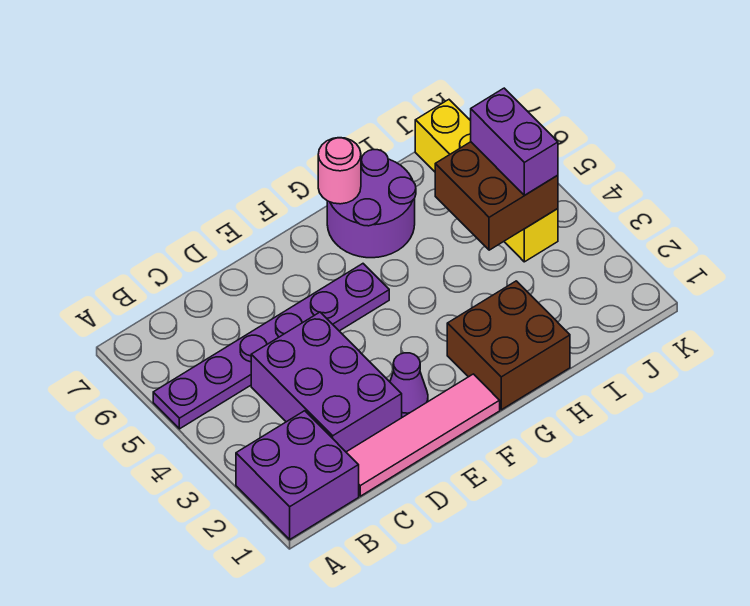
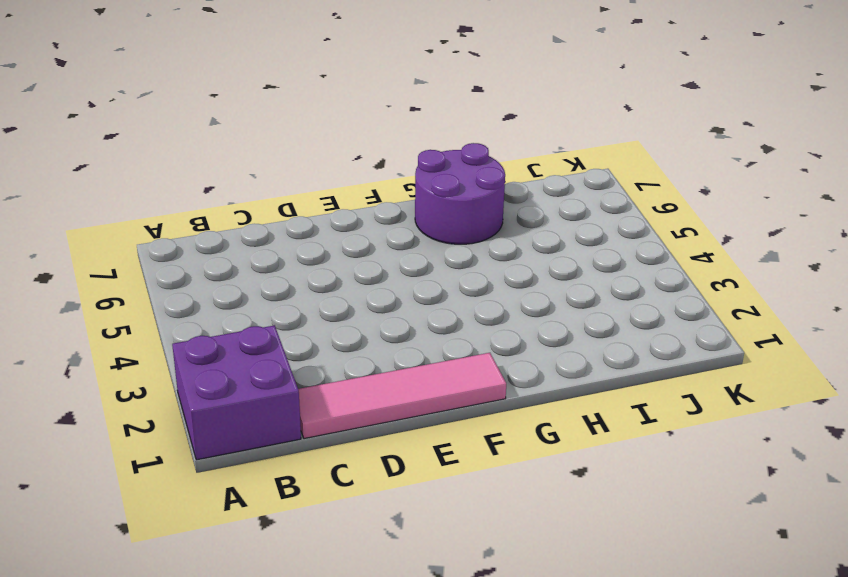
none -> purple plate A5:F5 level 1
none -> purple brick C2:D4 level 1

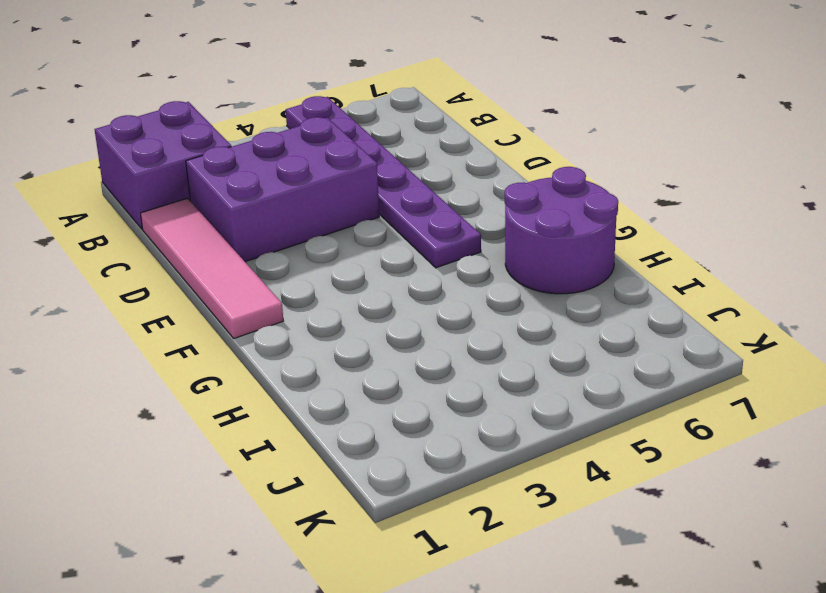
none -> purple cone E2 level 1
none -> brown brick G1:H2 level 1

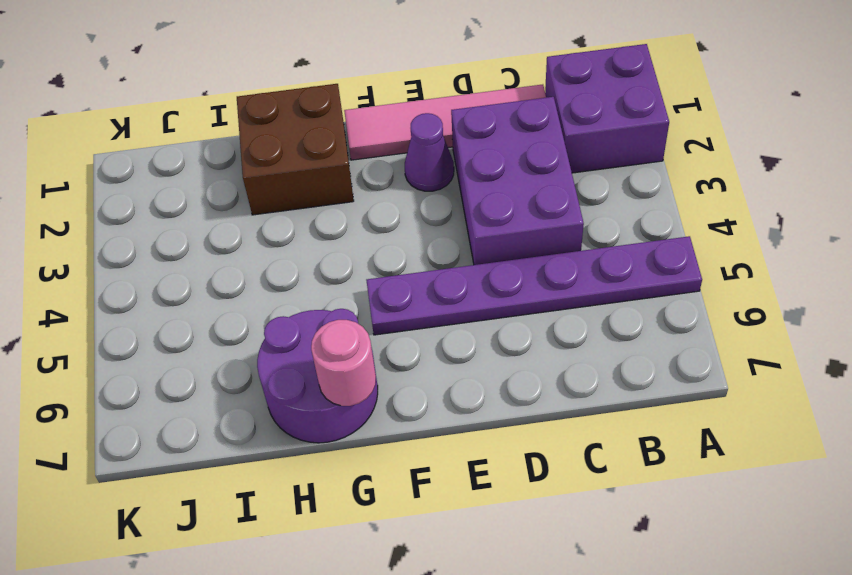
none -> yellow brick J4:J7 level 1
none -> brown brick I4:J5 level 2

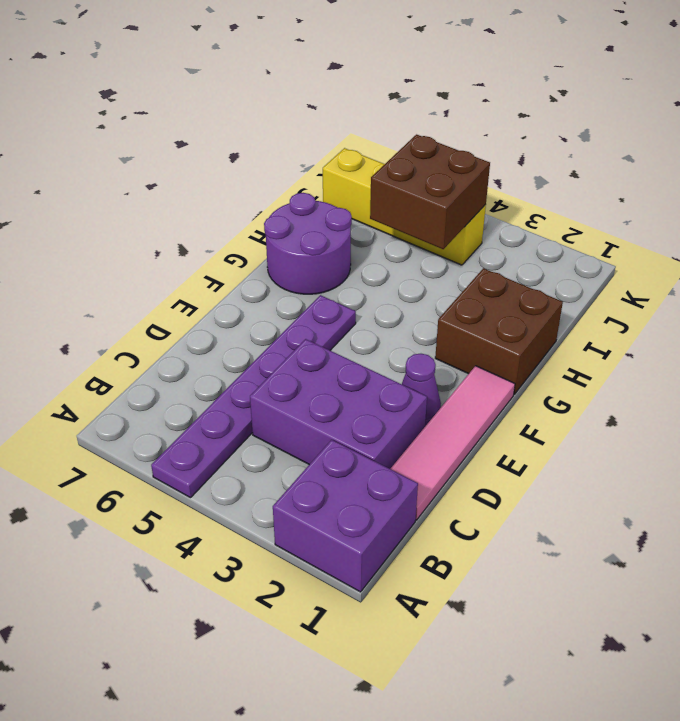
none -> pink round brick G7 level 2
none -> purple brick J4:J5 level 3

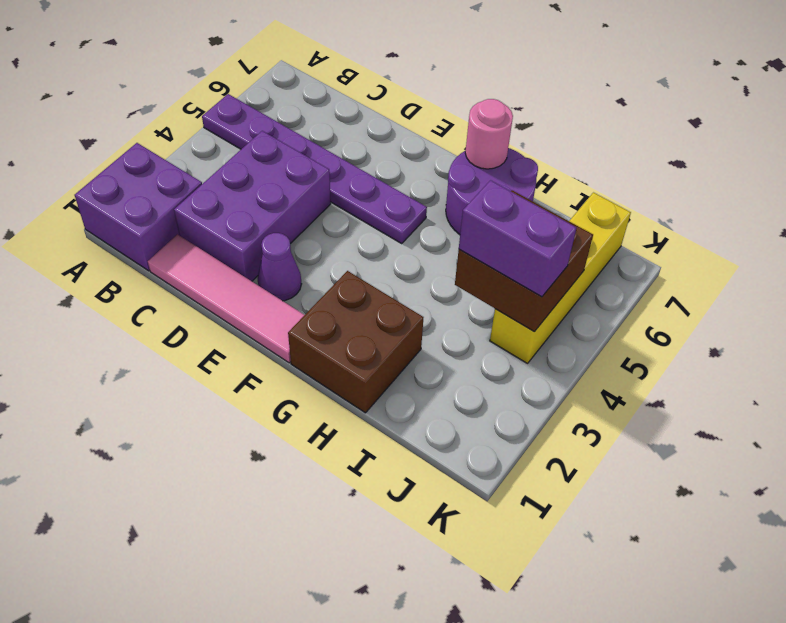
purple brick I4:J4 level 3 -> purple brick J4:J5 level 3

